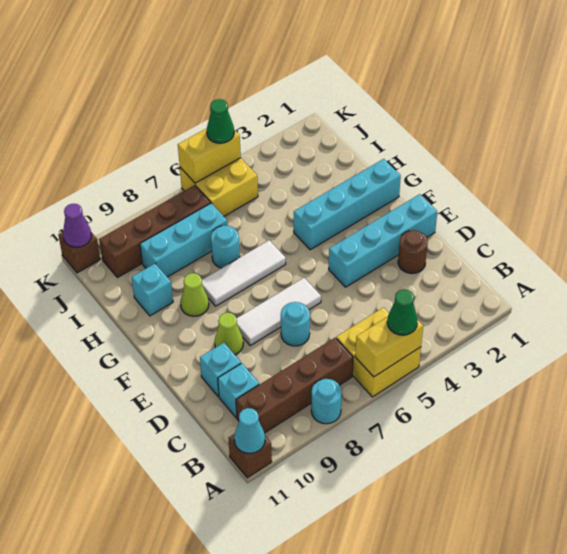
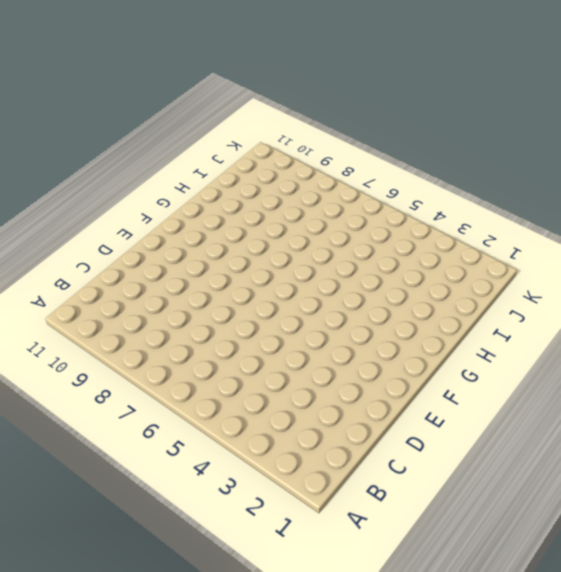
none -> yellow brick A5:B6 level 1
none -> cyan round brick A8 level 1
none -> brown brick A11 level 1

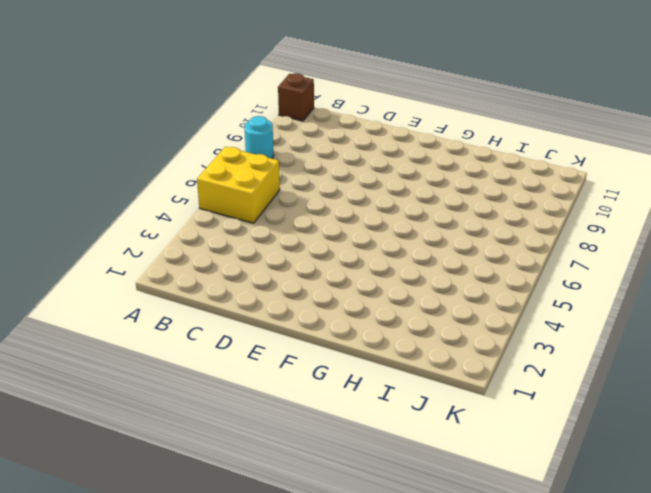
none -> brown brick B7:B10 level 1
none -> cyan brick C10 level 1
none -> brown round brick D2 level 1

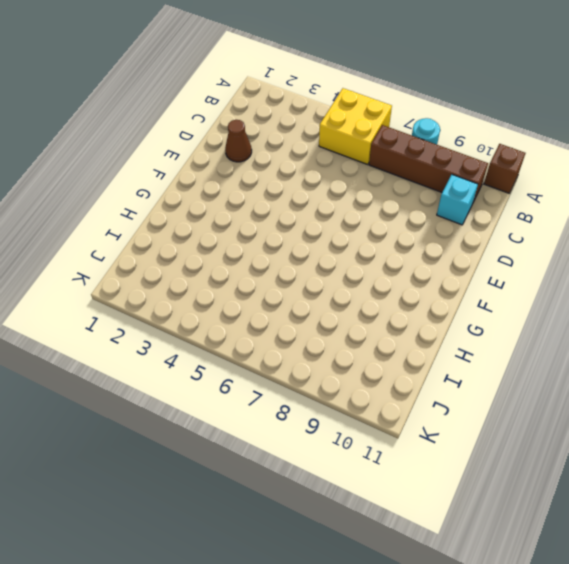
brown cone D2 level 1 -> brown round brick D2 level 1
none -> cyan round brick D7 level 1
none -> cyan brick D10 level 1
none -> cyan brick E1:E4 level 1

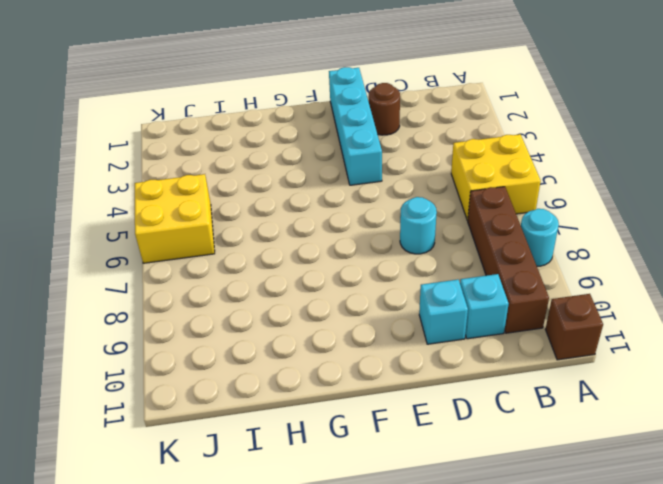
none -> white tile E6:E8 level 1
none -> lime cone E9 level 1
none -> cyan brick G1:G4 level 1

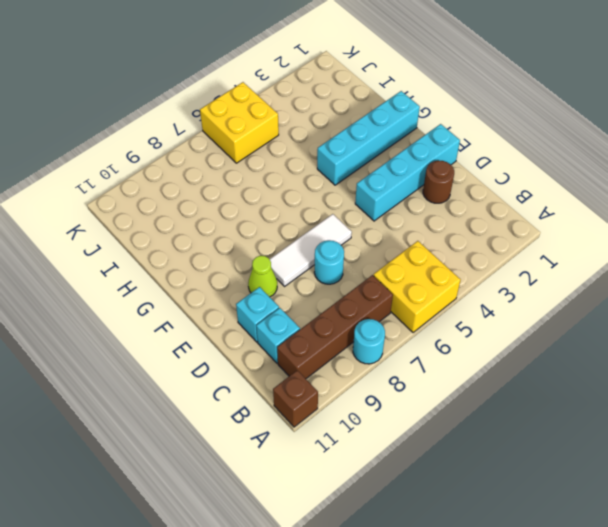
none -> white tile G6:G8 level 1
none -> lime cone G9 level 1
none -> cyan round brick H7 level 1

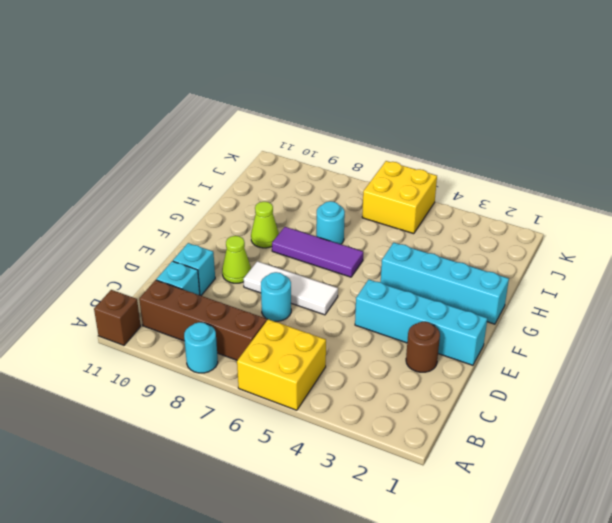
purple tile G6:G8 level 1 -> white tile G6:G8 level 1
none -> cyan brick H10 level 1
none -> cyan brick I7:I9 level 1
none -> brown brick J7:J10 level 1

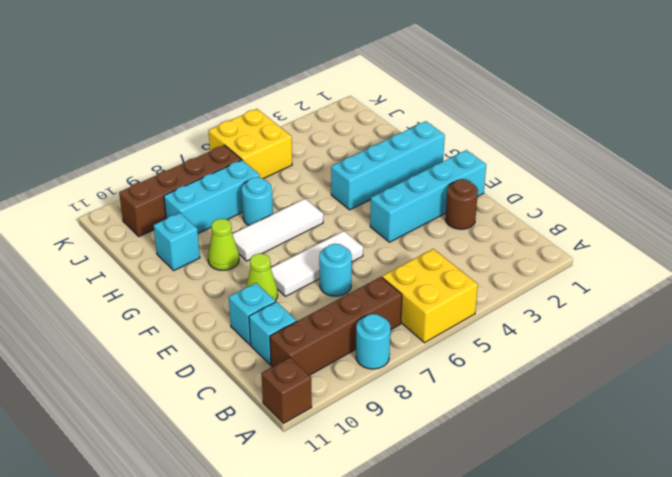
none -> brown brick K11 level 1
none -> yellow brick A5:A6 level 2
none -> cyan cone A11 level 2

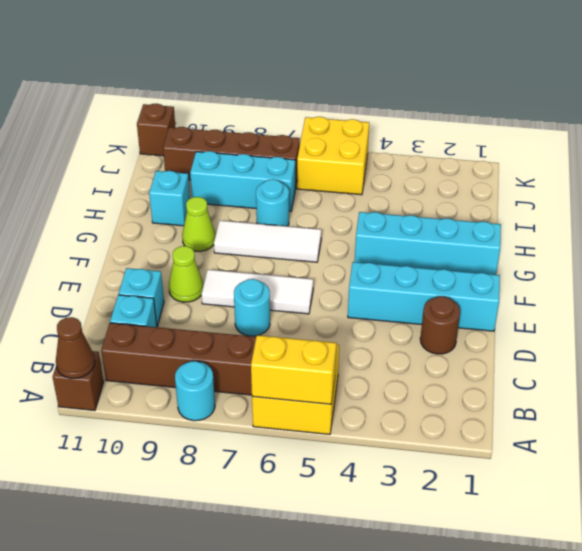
brown cone A11 level 2 -> cyan cone A11 level 2
none -> yellow brick K5:K6 level 2
none -> purple cone K11 level 2
none -> green cone A5 level 3

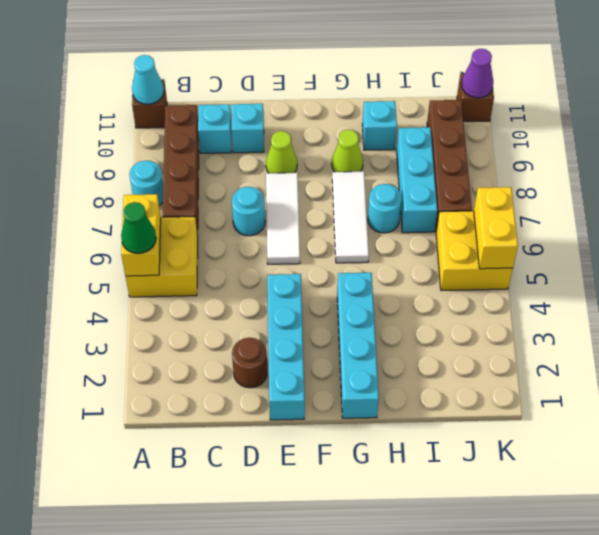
none -> green cone K5 level 3

